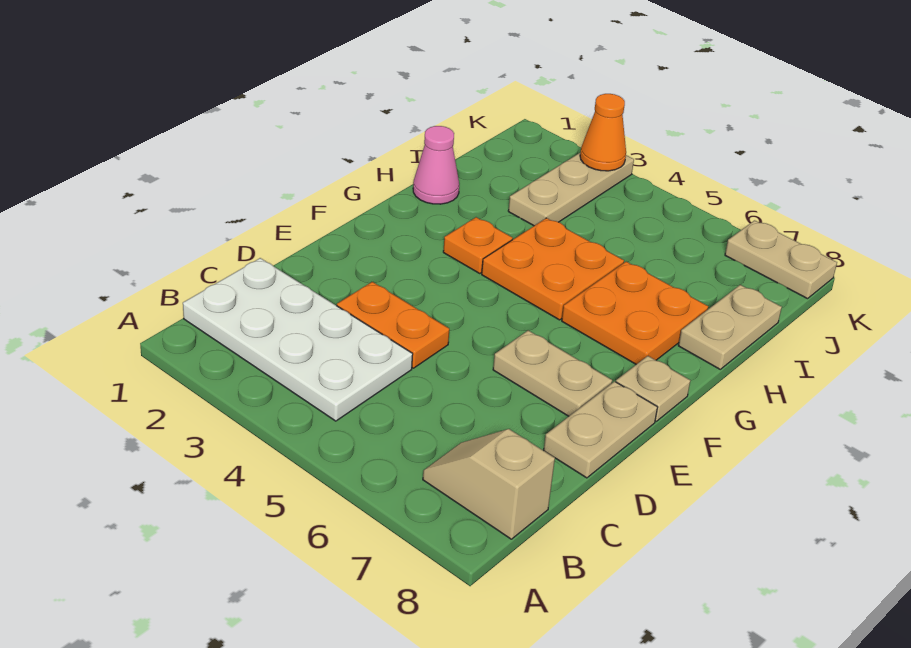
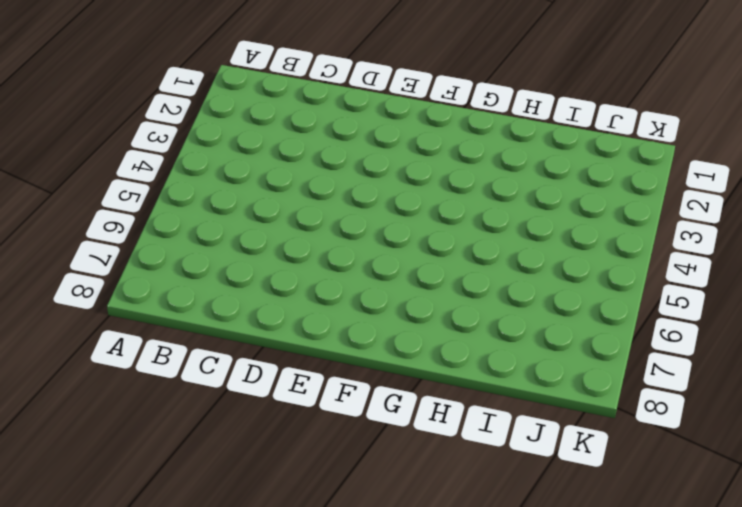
none -> white plate B1:C4 level 1
none -> tan slope B7:B8 level 1 top 8
none -> orange plate D3:D4 level 1

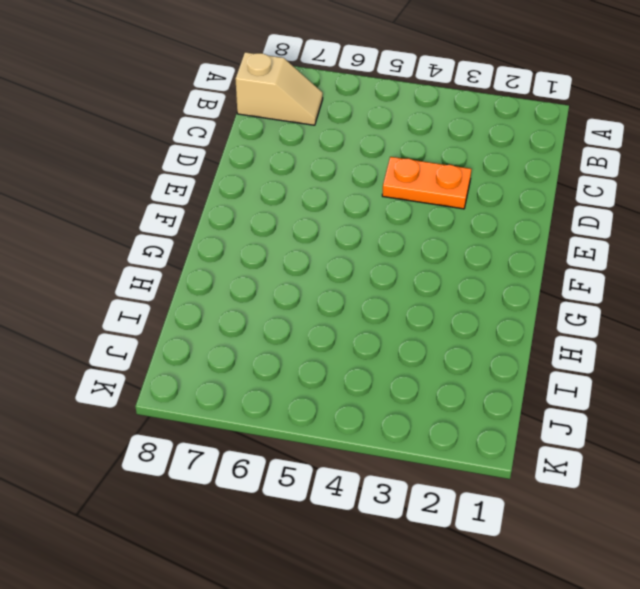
none -> white plate B1:C4 level 1
none -> tan plate D8:E8 level 1
none -> tan plate E6:E7 level 1

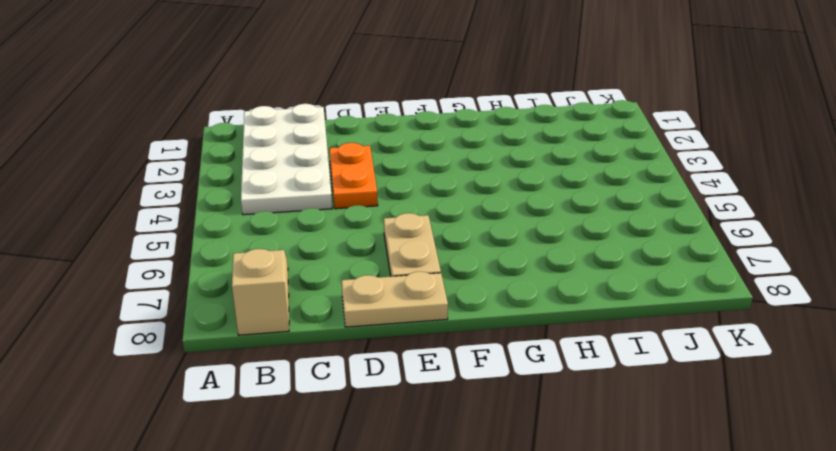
none -> tan plate F8 level 1
none -> orange plate G3 level 1
none -> orange plate G4:H5 level 1

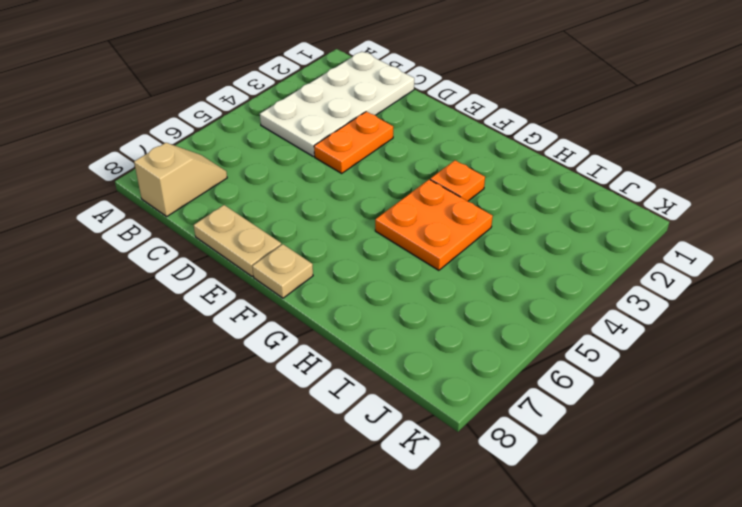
none -> tan plate E6:E7 level 1
none -> orange plate G6:H7 level 1
none -> pink cone H1 level 1

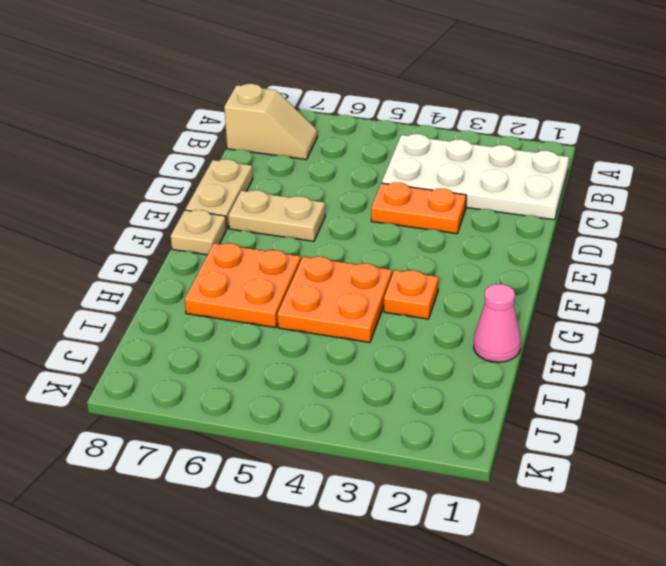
none -> tan plate H8:I8 level 1
none -> tan plate I3:K3 level 1
none -> tan plate K7:K8 level 1

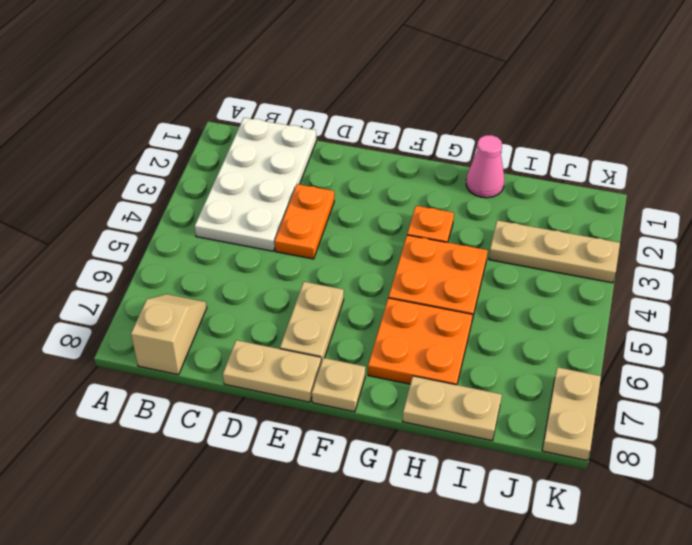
none -> orange cone K3 level 2

